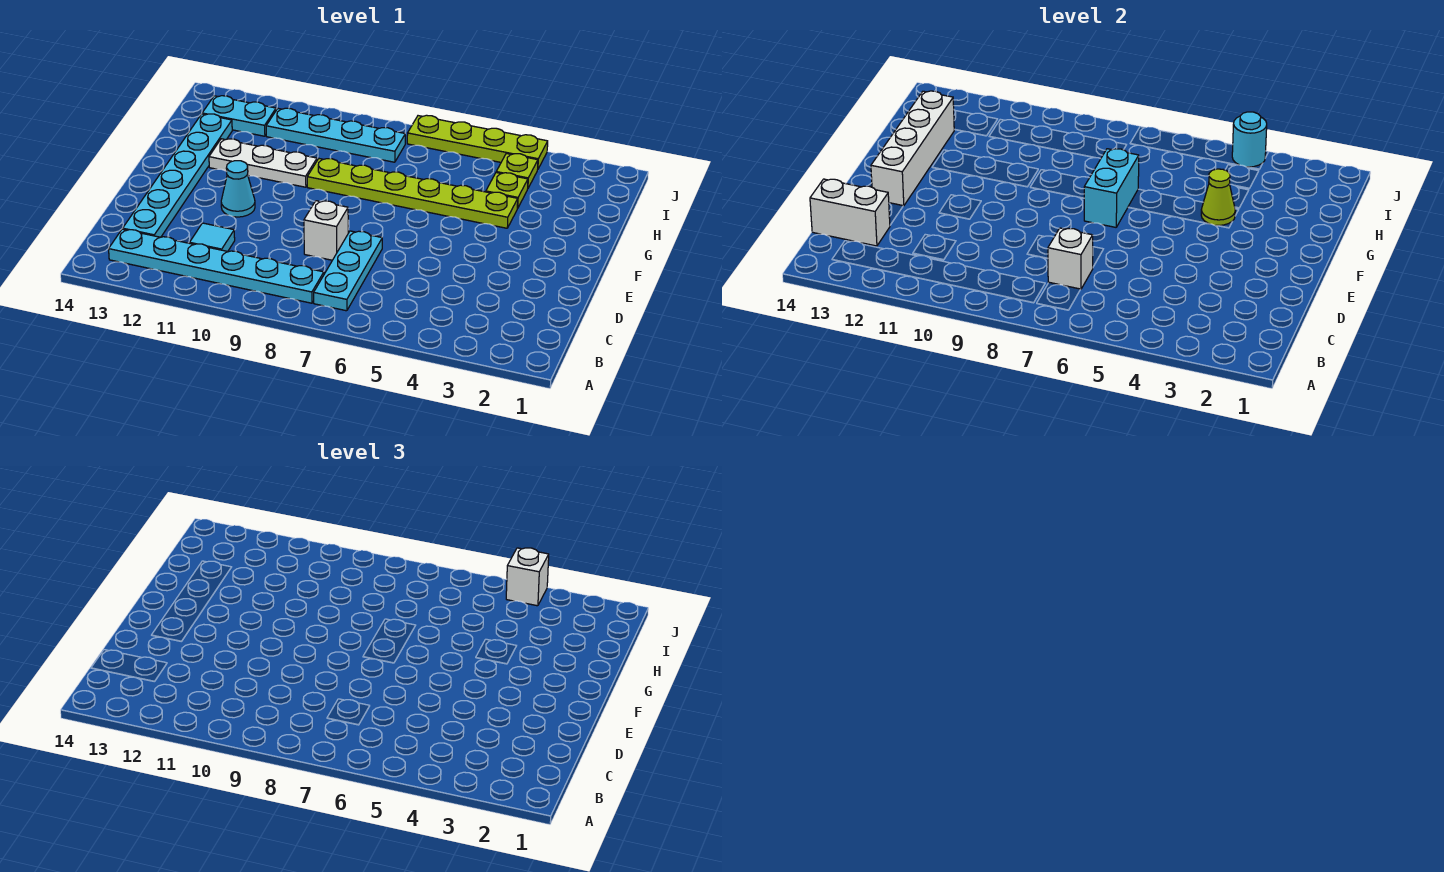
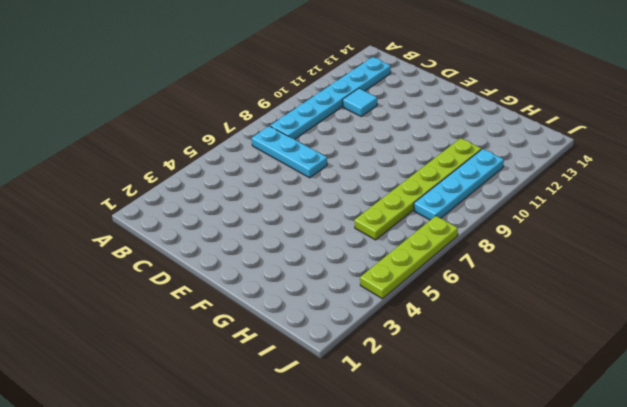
lime plate H6:H11 level 1 -> lime plate G4:G9 level 1
none -> cyan plate C13:H13 level 1
none -> white brick D8 level 1
none -> cyan cone E11 level 1

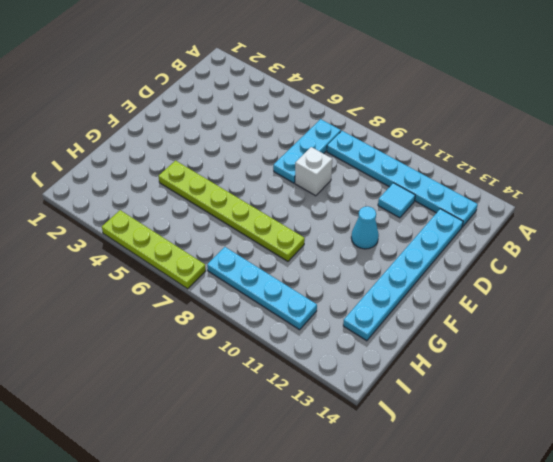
none -> white plate G10:G12 level 1
none -> lime plate H4 level 1
none -> lime plate I4 level 1

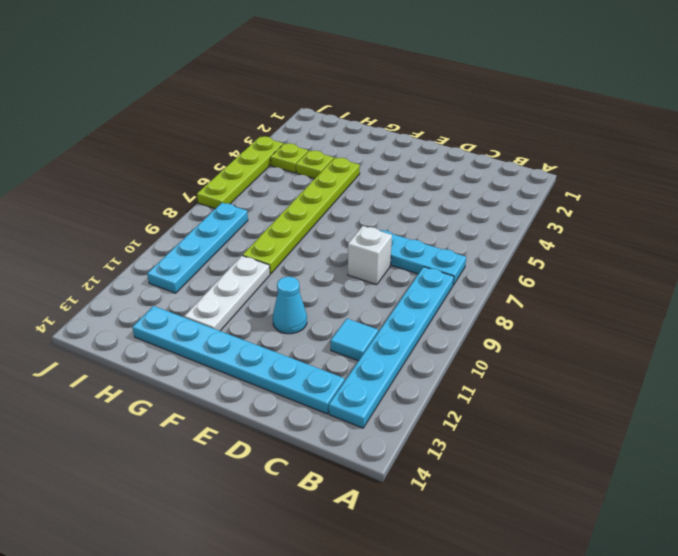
none -> cyan plate I12:I13 level 1
none -> white brick C7 level 2
none -> white brick C13:C14 level 2

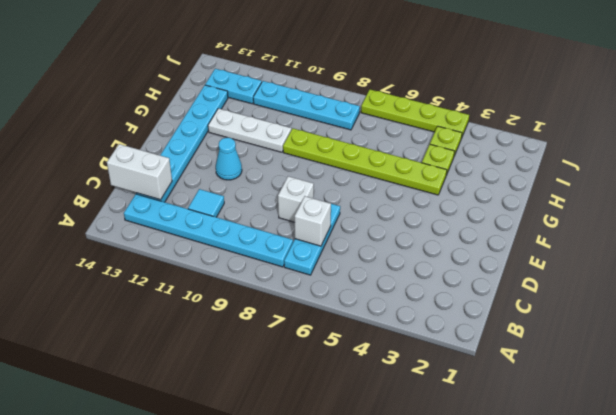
none -> white brick E13:H13 level 2
none -> cyan brick F7:G7 level 2
none -> lime cone G4 level 2

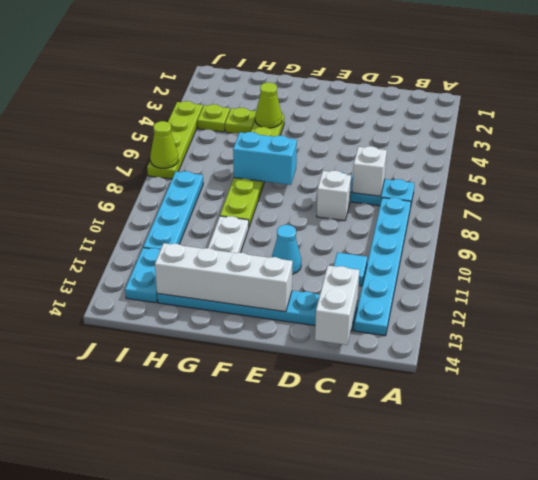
lime cone J7 level 2 -> none
none -> cyan round brick J4 level 2
none -> white brick J4 level 3

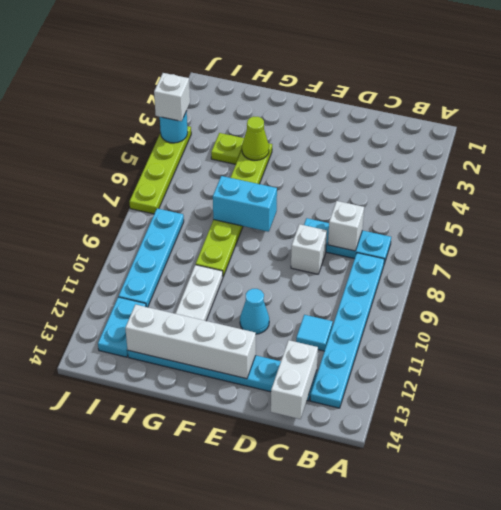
none -> lime plate I4 level 1

